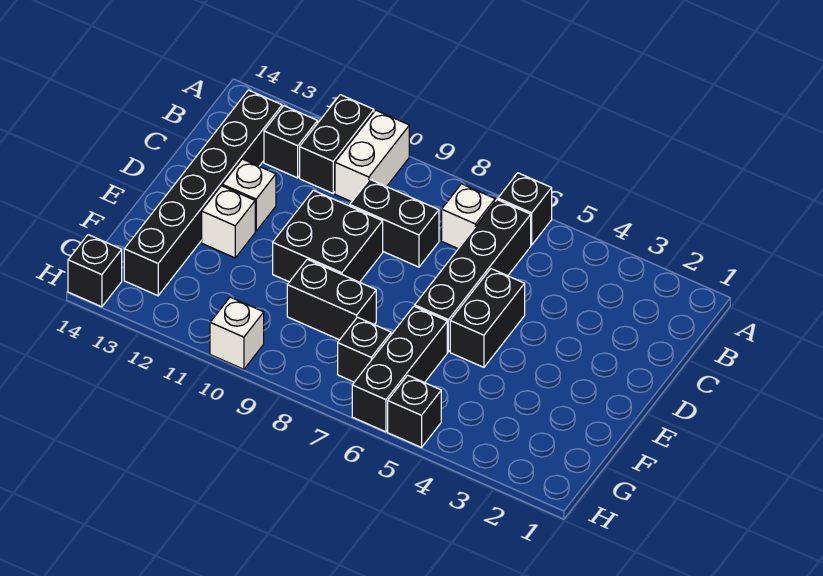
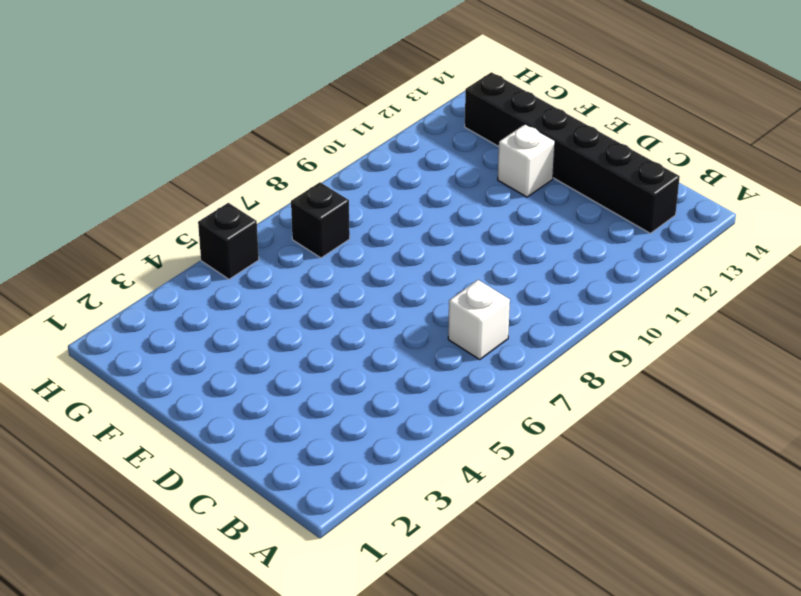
none -> black brick A6 level 1
none -> white brick A10:B10 level 1
none -> black brick A11:B11 level 1

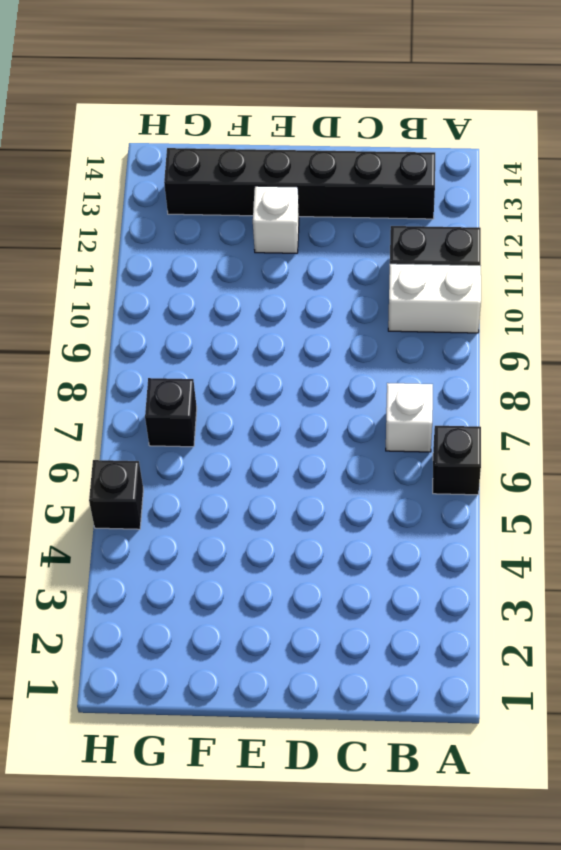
none -> black brick B6:E6 level 1
none -> black brick B12 level 1
none -> black brick C8:C9 level 1

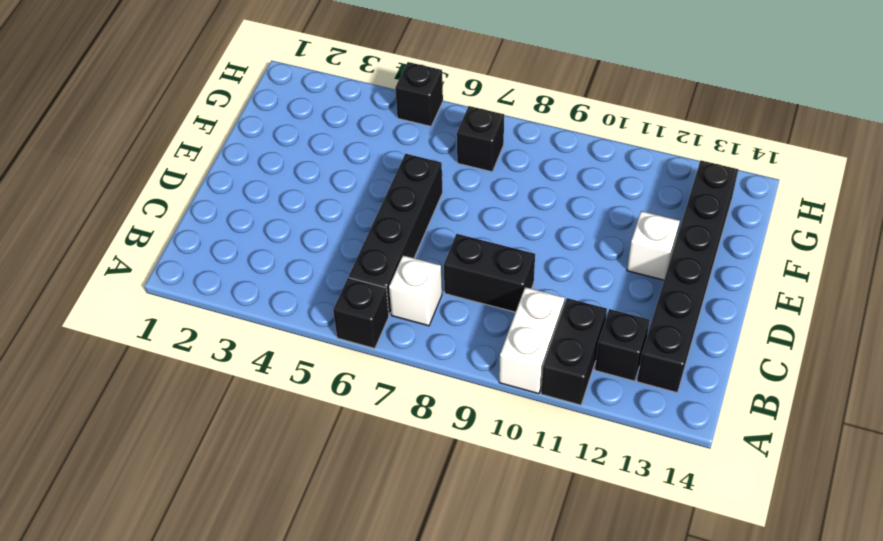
none -> black brick D5:E5 level 1
none -> black brick D9:E10 level 1
none -> white brick D12 level 1

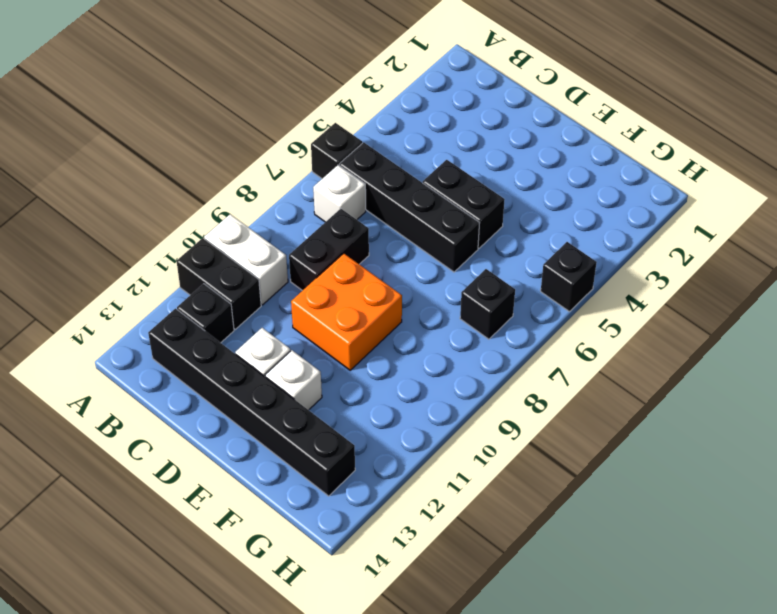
orange brick D9:E10 level 1 -> black brick D9:E10 level 1
none -> black brick F6:H6 level 1
none -> black brick F8:F9 level 1
none -> white brick H10 level 1

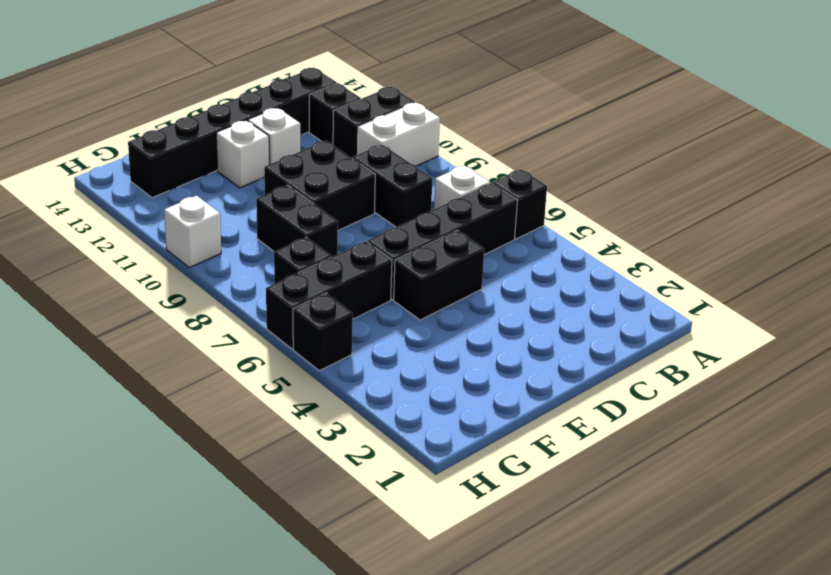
none -> black brick H14 level 1

